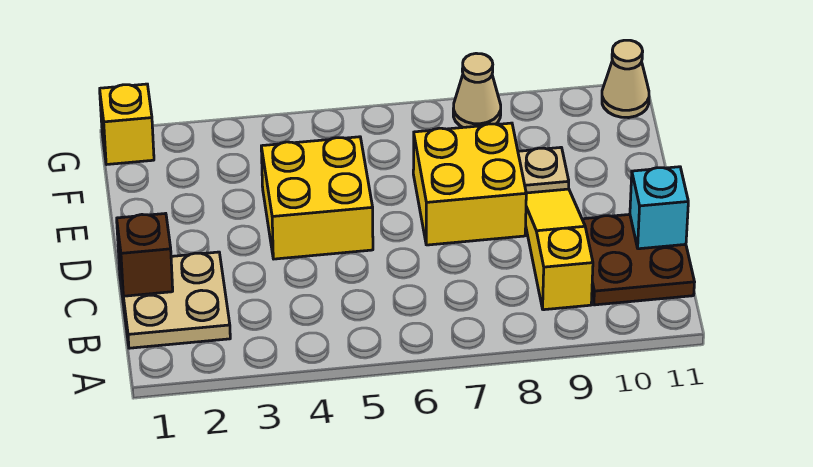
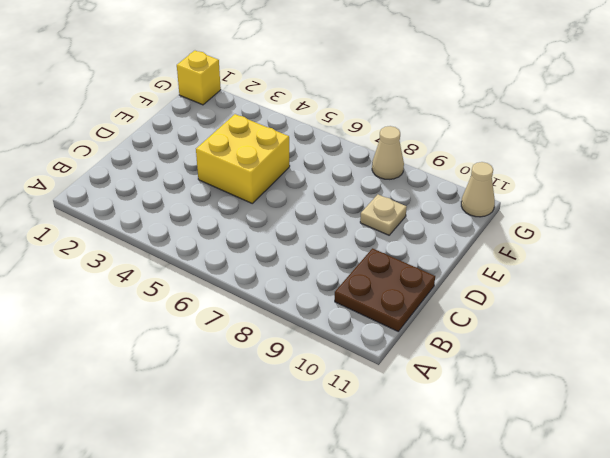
none -> tan plate B1:C2 level 1
none -> yellow slope B9:D9 level 1 top B

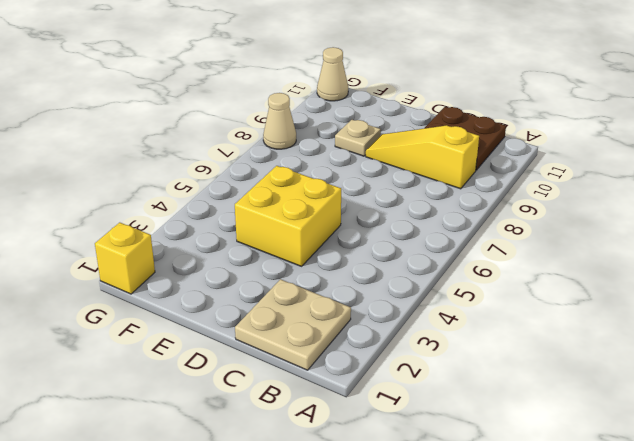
none -> yellow brick D7:E8 level 1
none -> brown brick C1 level 2

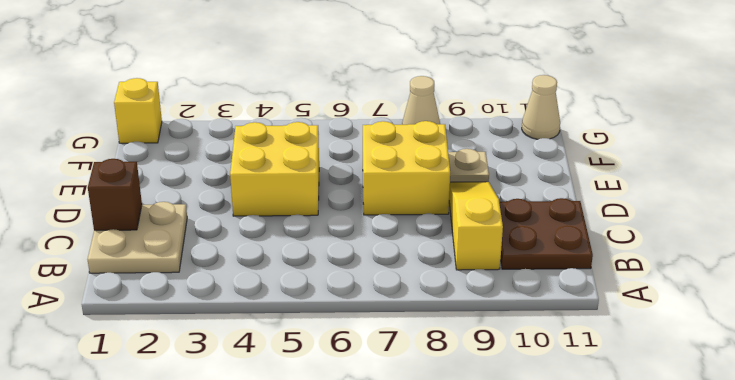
none -> cyan brick C11 level 2

